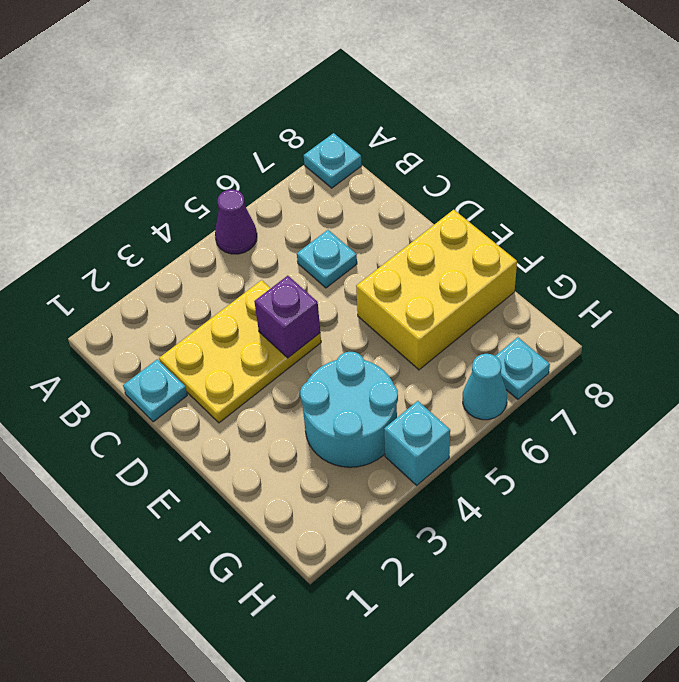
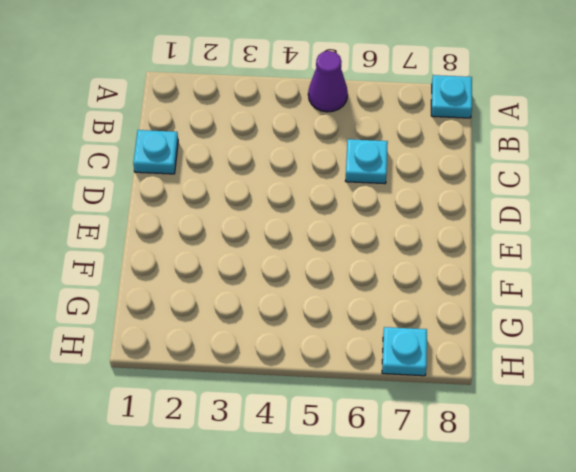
none -> yellow plate C2:D4 level 1
none -> yellow brick E6:F8 level 1

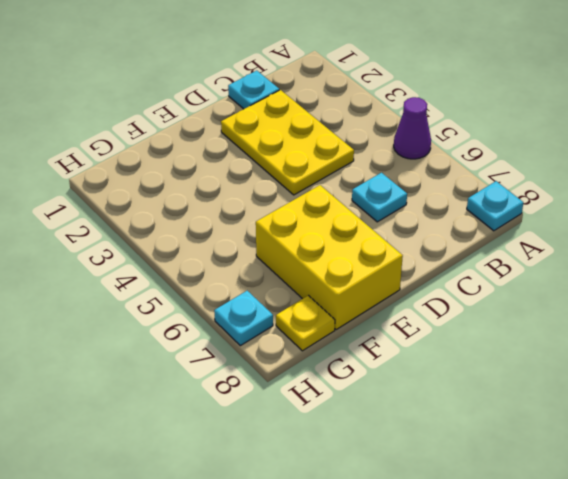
yellow plate G8 level 1 -> none
none -> cyan round brick F3:G4 level 1
none -> cyan brick H4 level 1

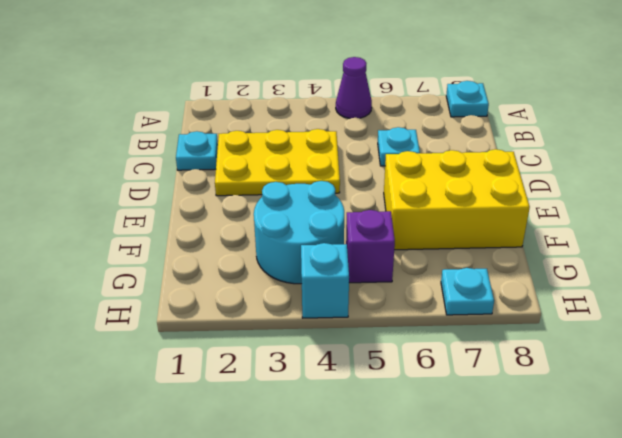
purple brick G5 level 1 -> purple brick D4 level 2
none -> cyan cone H6 level 1

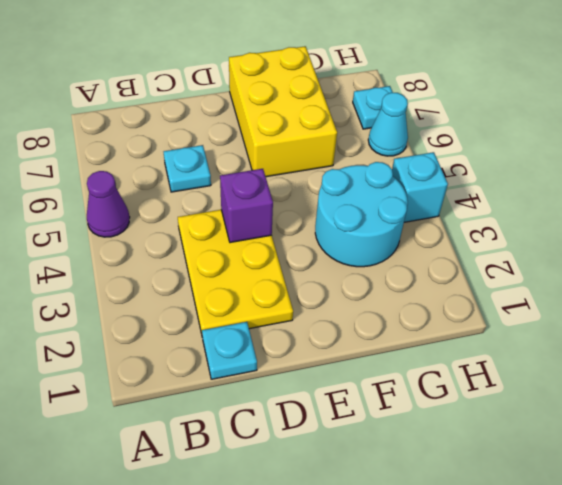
none -> cyan plate A8 level 1

